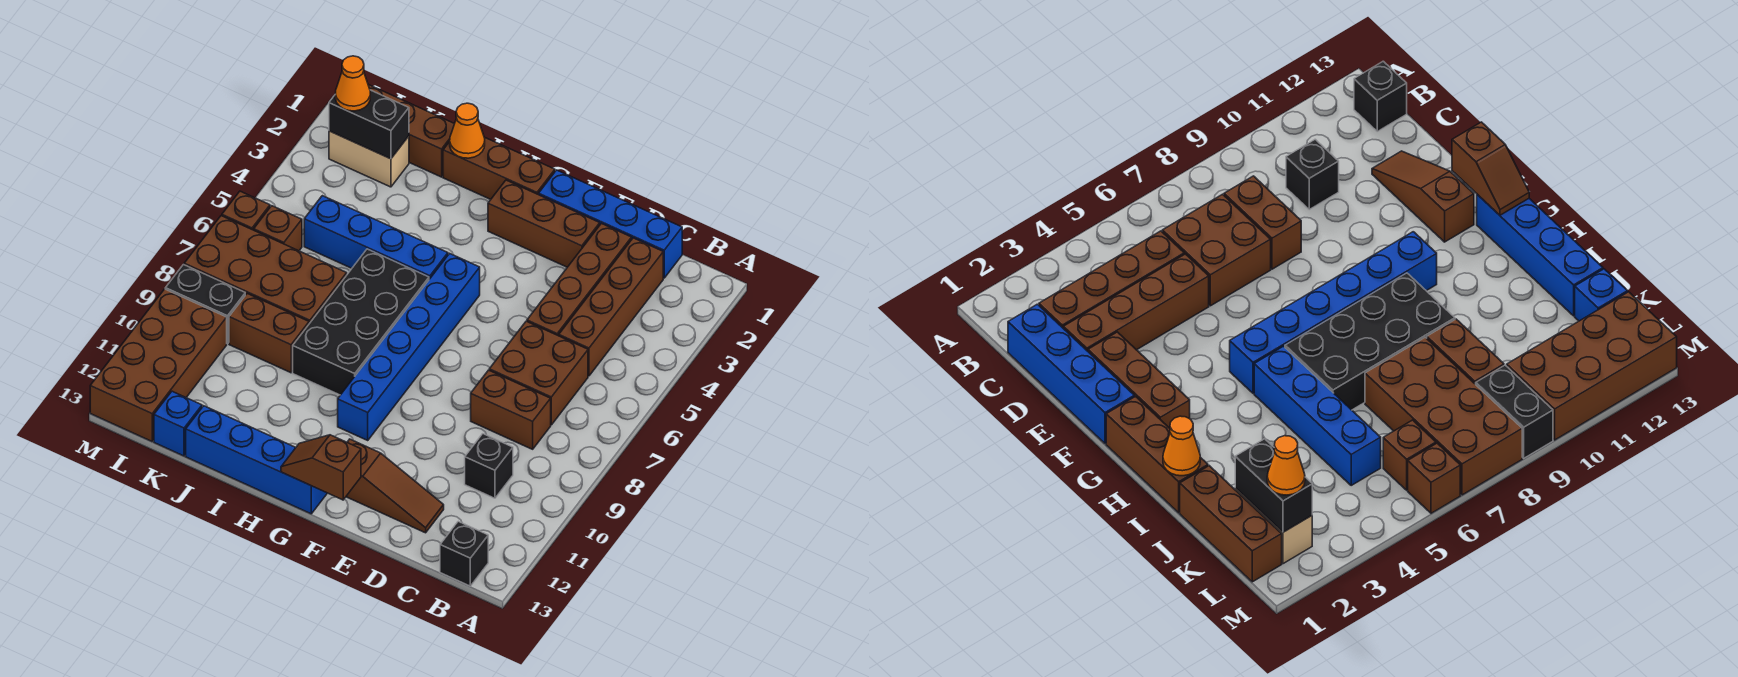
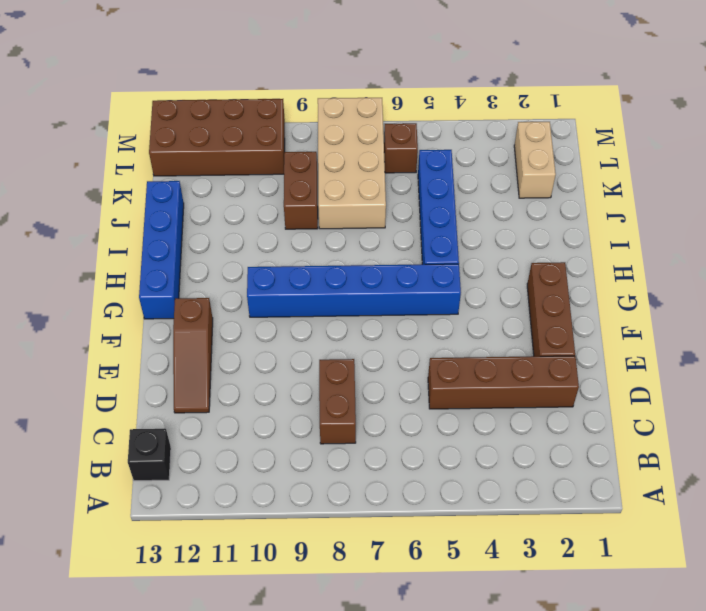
tan brick J7:M8 level 1 -> brown brick J7:M8 level 1
none -> blue brick C1:F1 level 1
none -> brown brick C2:C5 level 1
none -> brown brick C6:D7 level 1

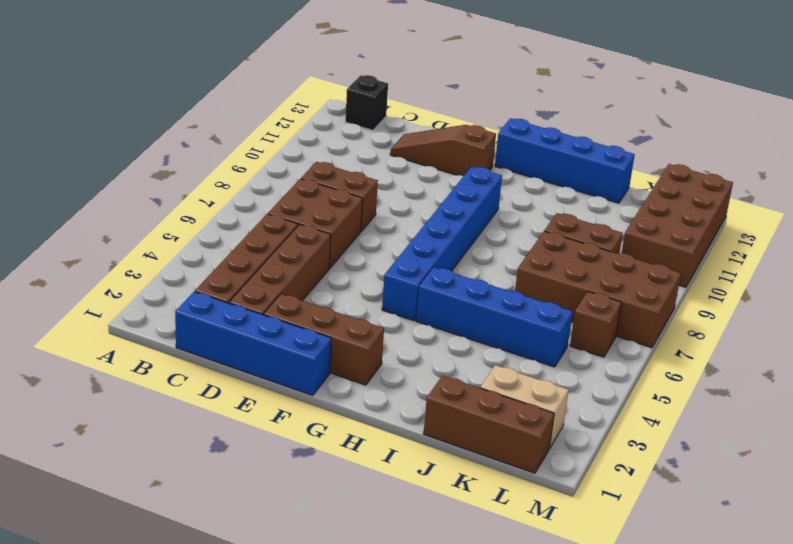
none -> black brick C10 level 1
none -> brown brick G1:I1 level 1
none -> black brick H6:I9 level 1

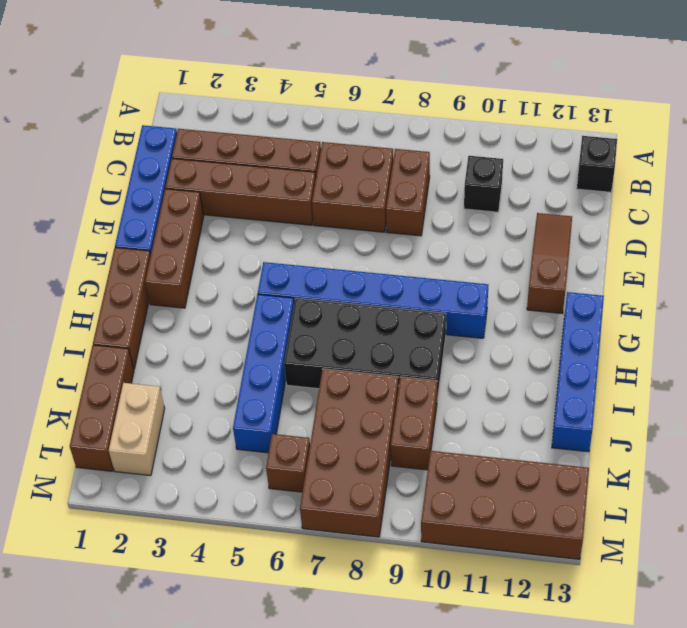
none -> blue brick K13 level 1
none -> black brick L9:M9 level 1
none -> brown brick M6 level 1

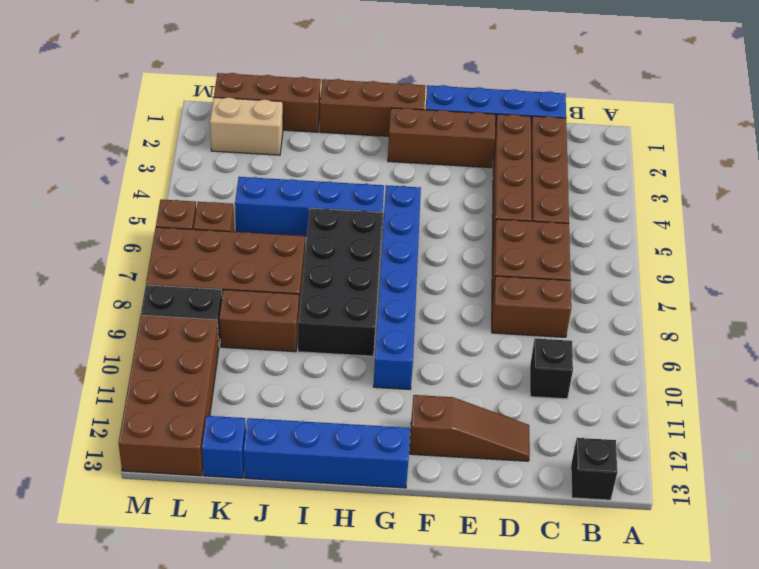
none -> brown slope F13:G13 level 2 top F
none -> orange cone I1 level 2
none -> black brick K2:L2 level 2

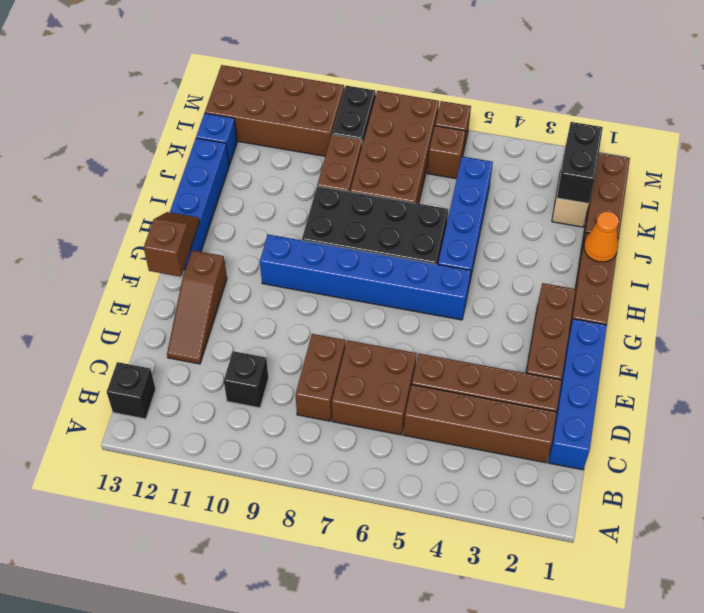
none -> orange cone L2 level 3

